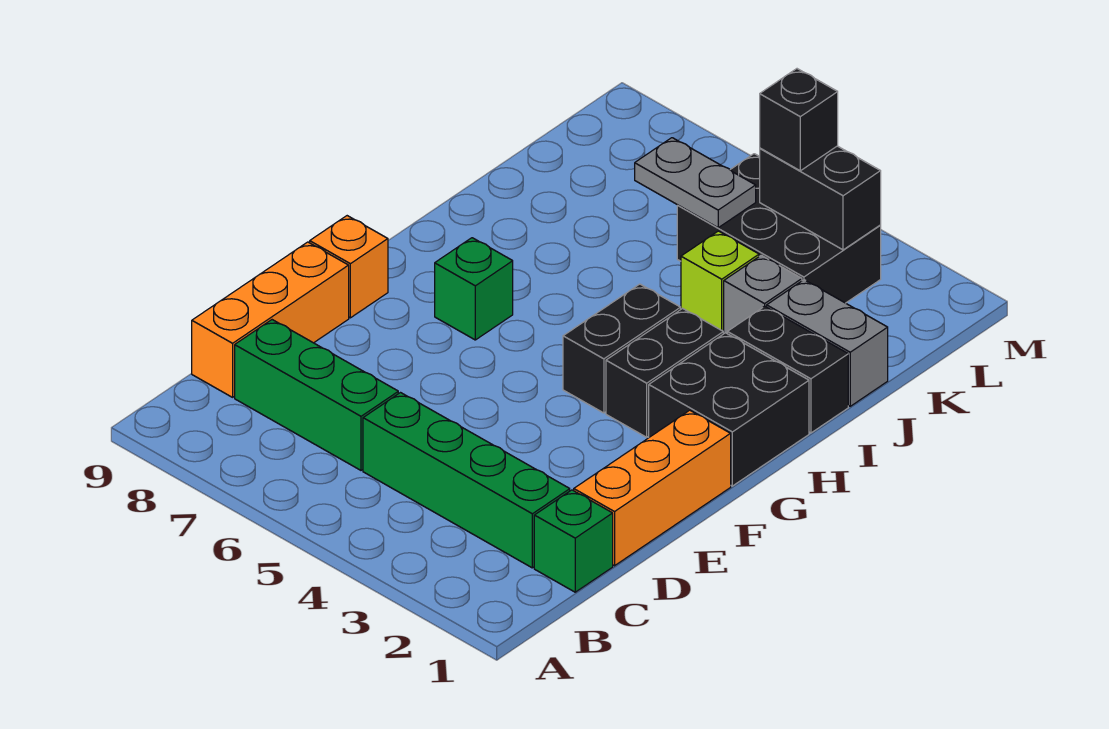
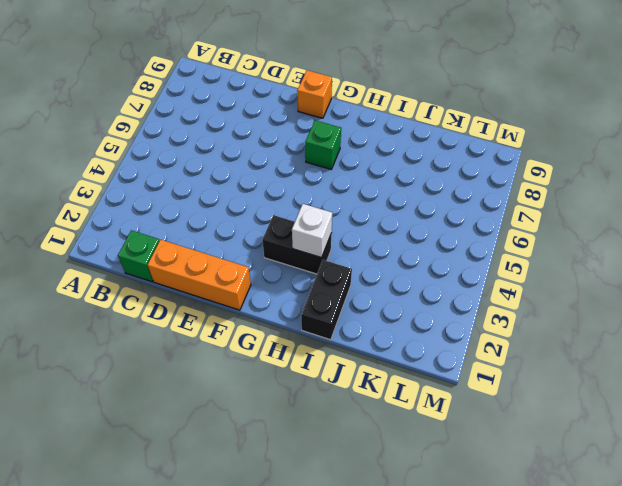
white brick H3 level 2 -> none
none -> green brick C2:C5 level 1
none -> green brick C6:C8 level 1
none -> orange brick C9:E9 level 1

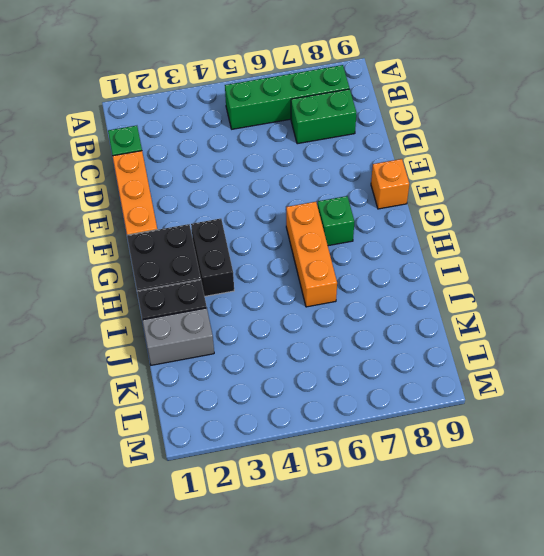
green brick B5:B8 level 1 -> green brick C2:C5 level 1
green brick C7:C8 level 1 -> green brick C6:C8 level 1
orange brick G6:I6 level 1 -> orange brick C9:E9 level 1
none -> black brick G4:H4 level 1
none -> grey brick J3 level 1
none -> lime brick J4 level 1

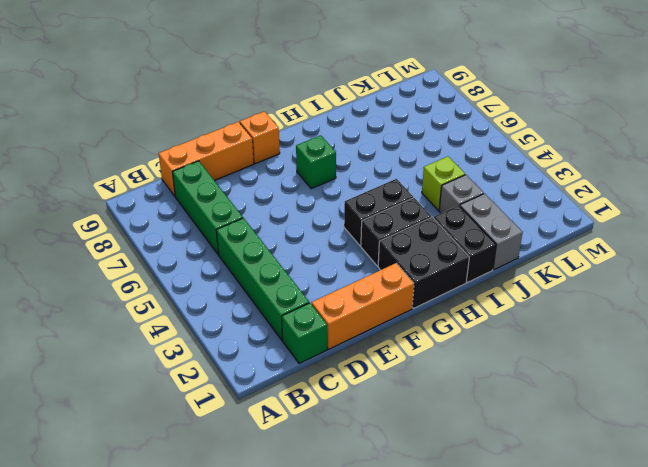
none -> black brick K3:L5 level 1
none -> grey plate K5:K6 level 2
none -> black brick L3:L4 level 2

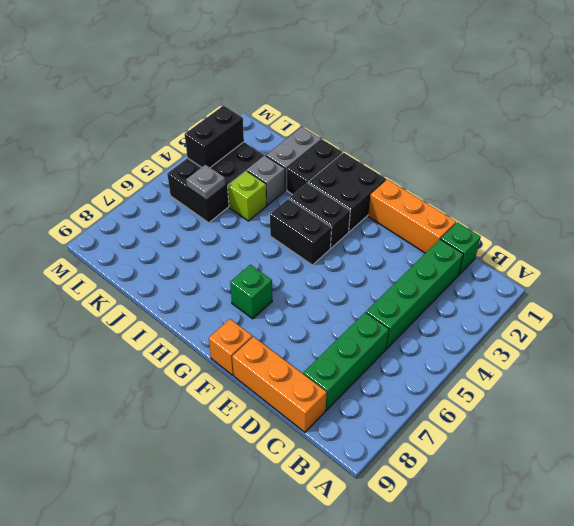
grey plate K5 level 2 -> grey plate K5:K6 level 2
none -> black brick L4 level 3

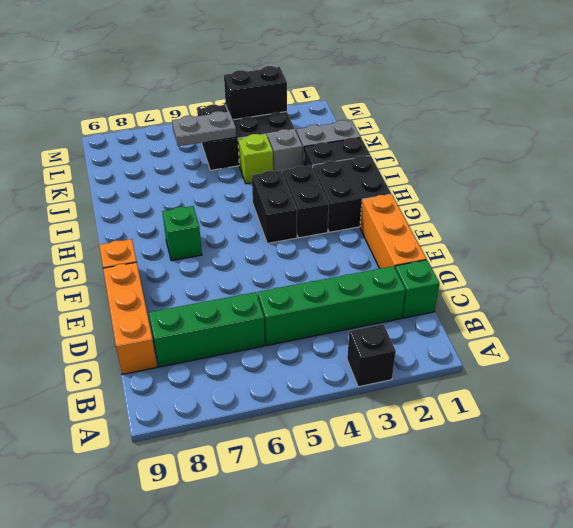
black brick A3 level 1 -> black brick L4 level 3

